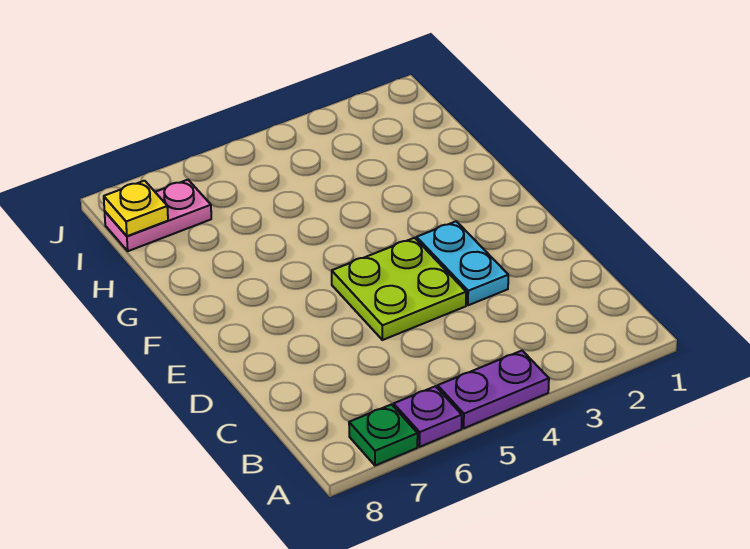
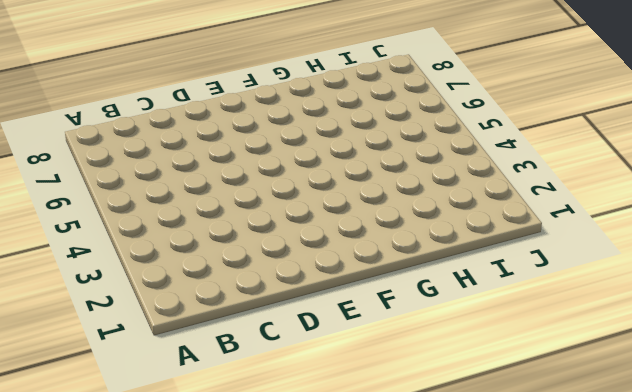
none -> purple plate A4:A5 level 1
none -> purple plate A6 level 1

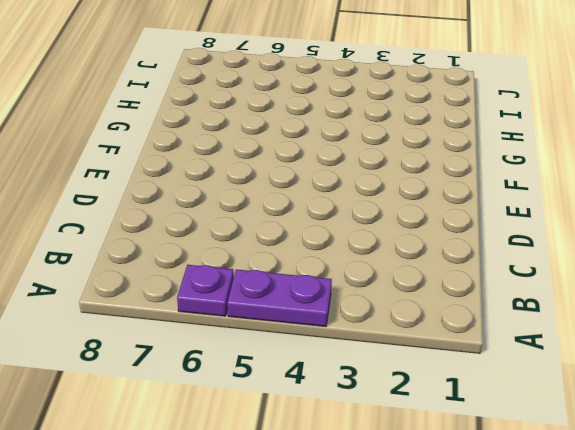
none -> green plate A7 level 1
none -> cyan plate D3:E3 level 1

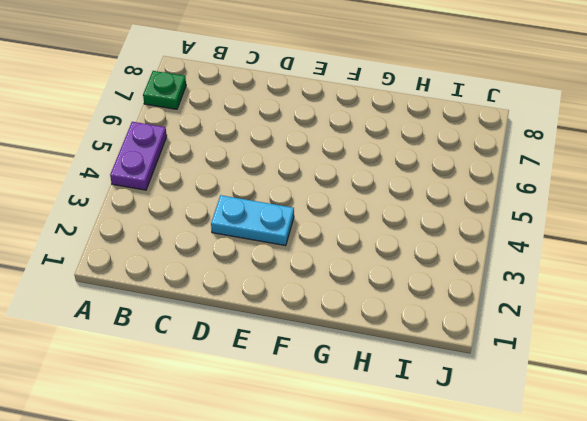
none -> purple plate A6 level 1
none -> lime plate D4:E5 level 1

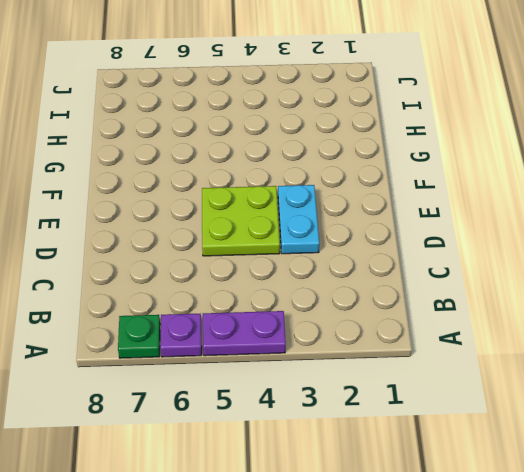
none -> pink plate I7:I8 level 1
none -> yellow plate I8 level 2

